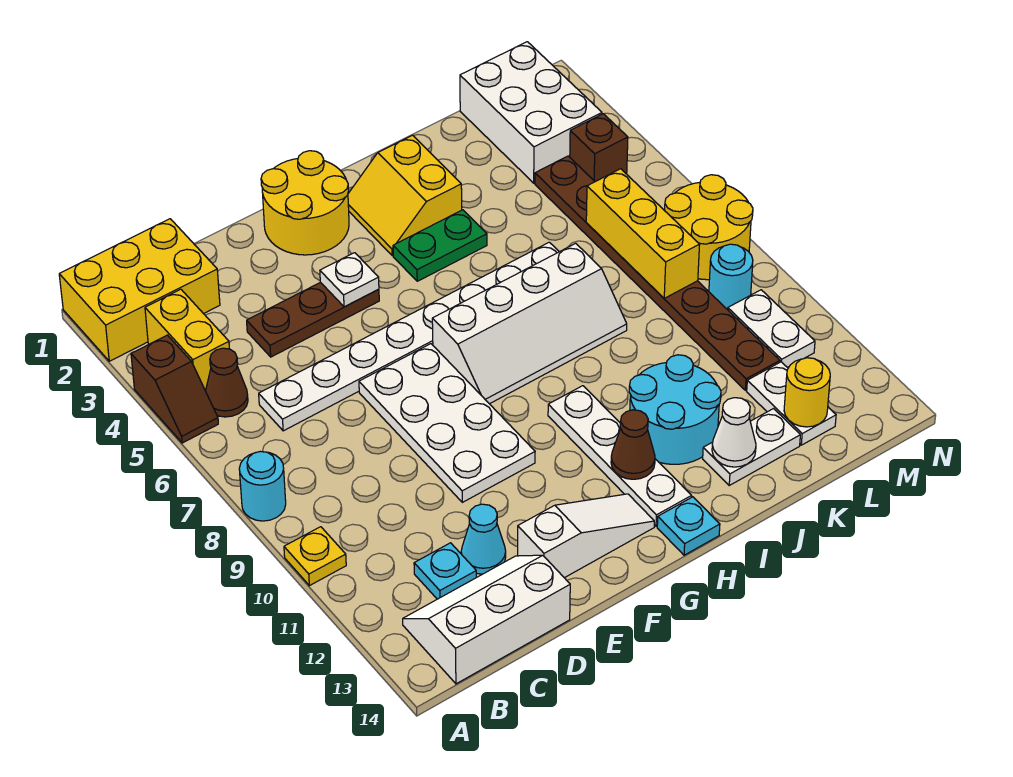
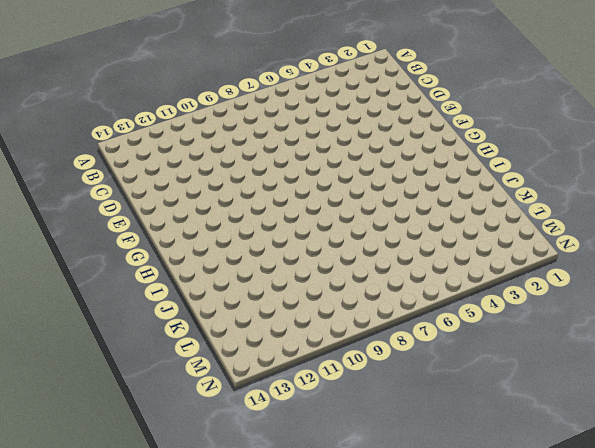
none -> yellow brick A1:C2 level 1
none -> brown slope A4:A5 level 1 top 4
none -> cyan round brick A8 level 1
none -> yellow plate A10 level 1

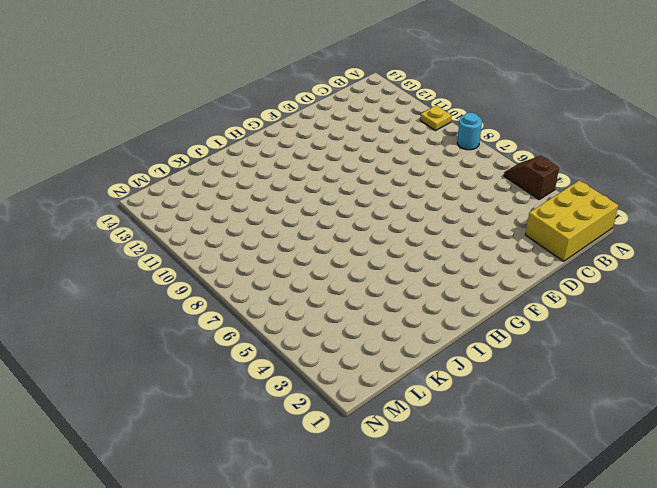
none -> yellow brick B3:B4 level 1
none -> brown cone B5 level 1
none -> white slope B13:D14 level 1 top 14
none -> white plate C6:J6 level 1

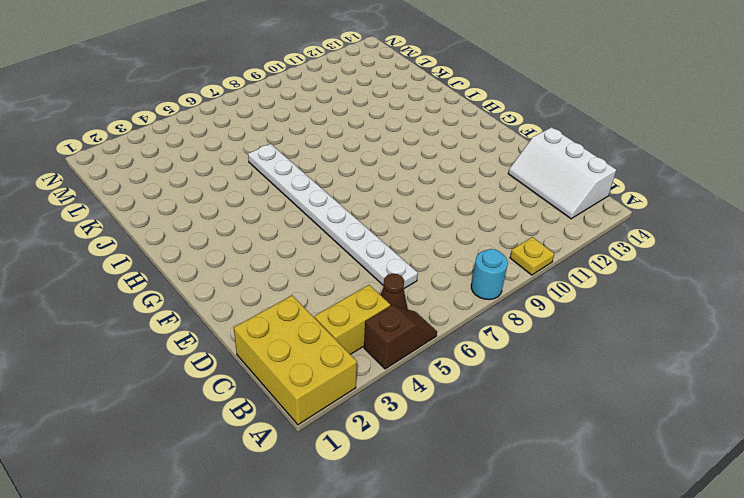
none -> cyan plate C12 level 1
none -> brown plate D4:F4 level 1
none -> cyan cone D12 level 1
none -> white plate E7:F10 level 1

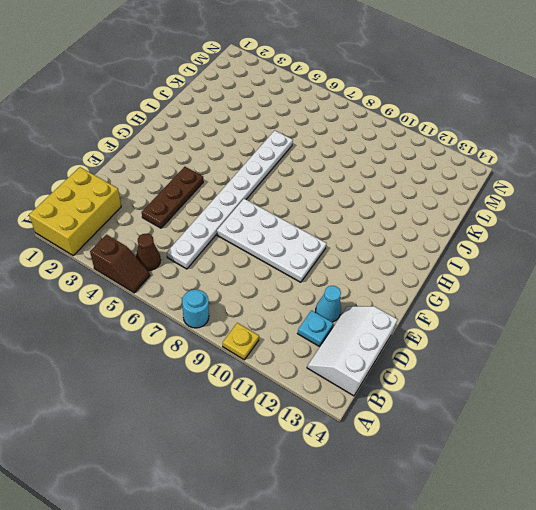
none -> yellow brick B3:B4 level 1
none -> white slope E13:G13 level 1 top E
none -> yellow round brick F1:G2 level 1
none -> white slope G7:J8 level 1 top 7

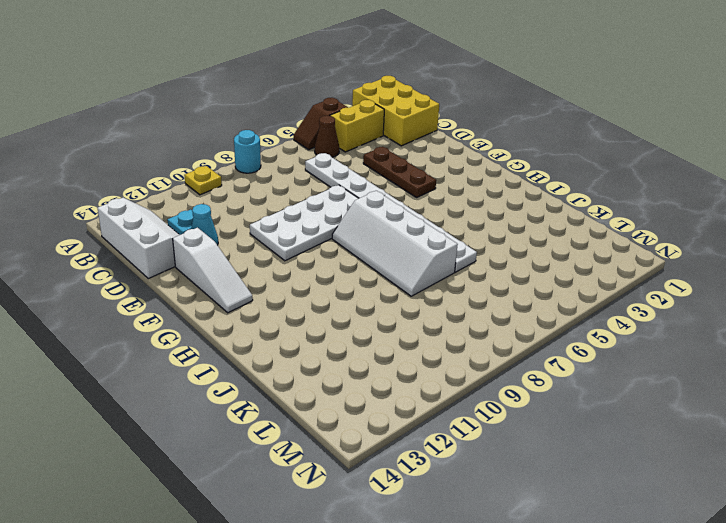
none -> yellow round brick F1:G2 level 1
none -> yellow slope H2:I3 level 1 top I
none -> green plate H4:I4 level 1
none -> white plate H10:H13 level 1

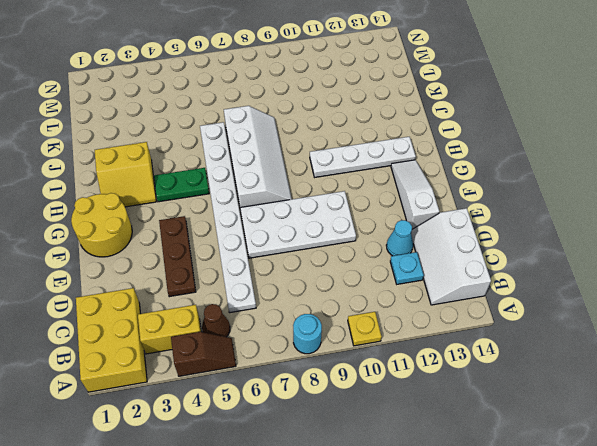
green plate H4:H5 level 1 -> green plate H4:I4 level 1
none -> cyan plate H14 level 1
none -> cyan round brick I11:J12 level 1
none -> white plate J13:K13 level 1
none -> white brick L1:M3 level 1

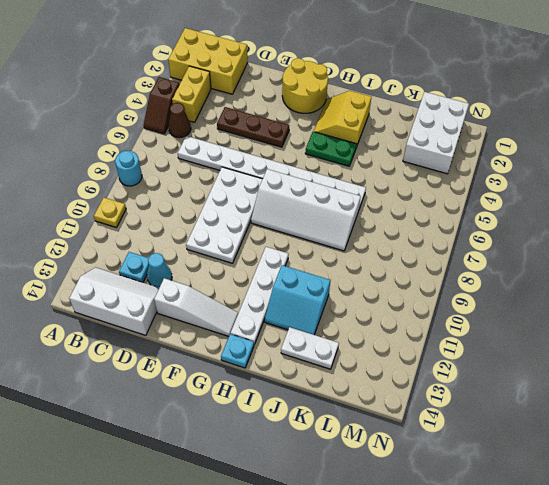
cyan slope I11:J12 level 1 top 11 -> cyan round brick I11:J12 level 1
none -> brown plate L4:L11 level 1
none -> white plate L12:L13 level 1
none -> brown brick M4 level 1
none -> yellow round brick M7:N8 level 1

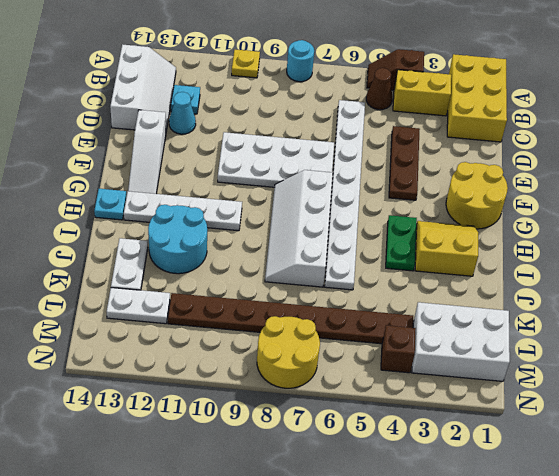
none -> cyan round brick M9 level 1
none -> white plate M10:M11 level 1
none -> white plate F4 level 2
none -> brown cone H12 level 2

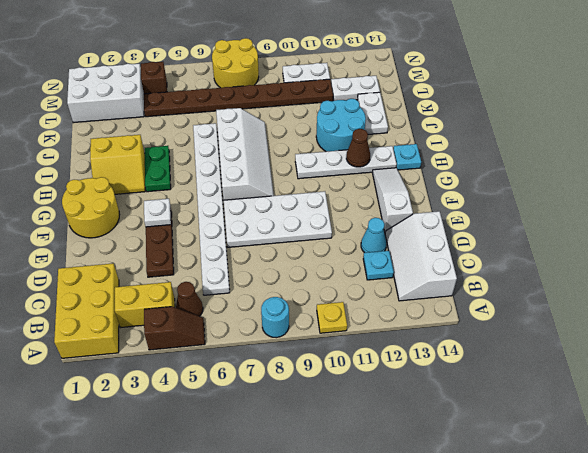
none -> cyan round brick M9 level 1
none -> white cone J13 level 2
none -> yellow brick L6:L8 level 2
none -> yellow round brick L13 level 2

